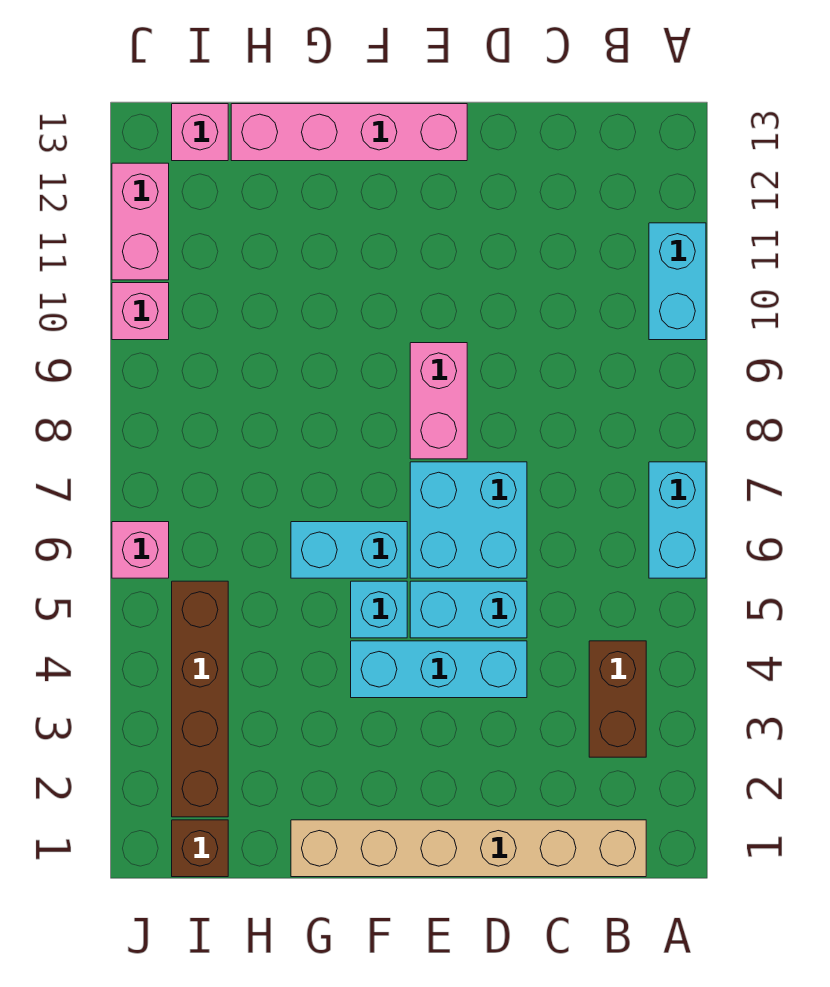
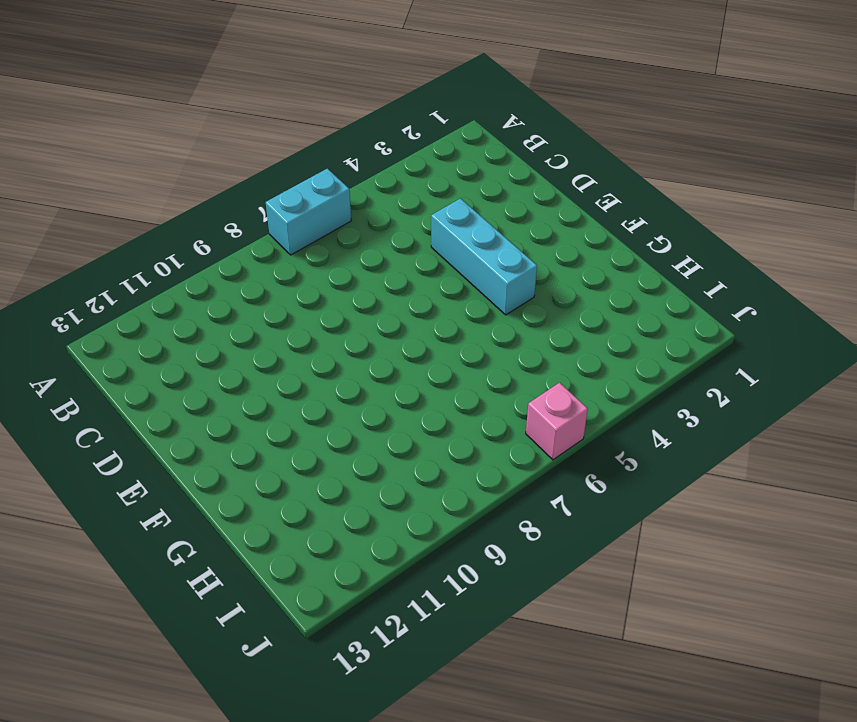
none -> cyan brick A10:A11 level 1
none -> tan brick B1:G1 level 1
none -> brown brick B3:B4 level 1

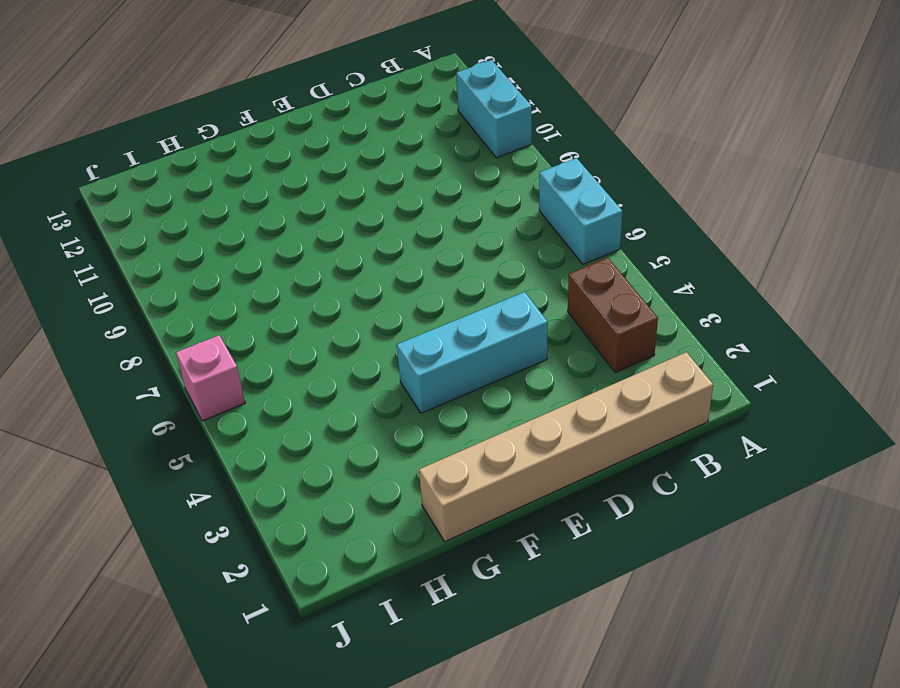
none -> cyan brick D5:E5 level 1
none -> cyan brick D6:E7 level 1
none -> pink brick E8:E9 level 1

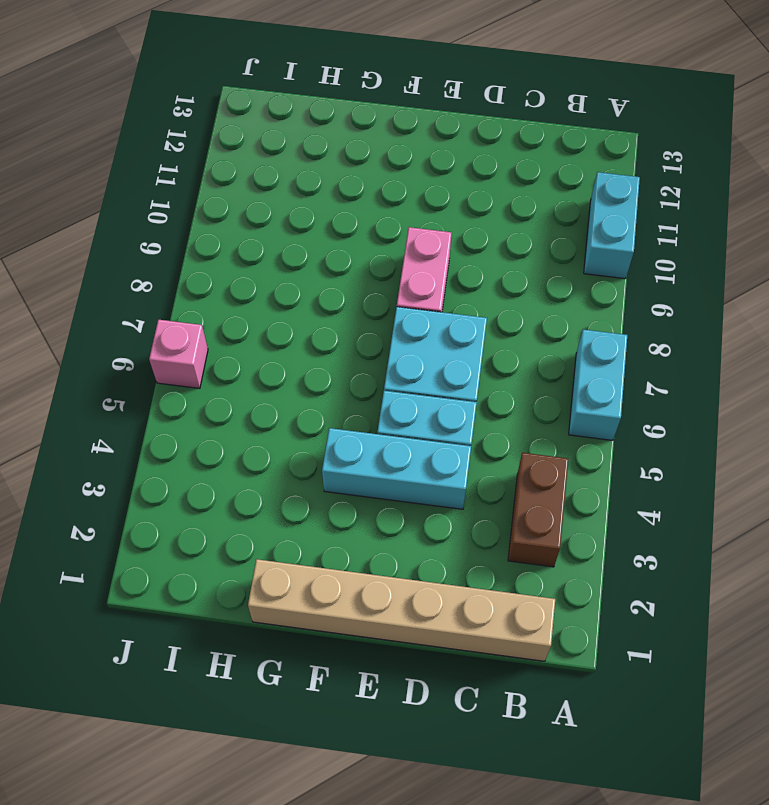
none -> pink brick E13:H13 level 1
none -> cyan brick F5 level 1
none -> cyan brick F6:G6 level 1

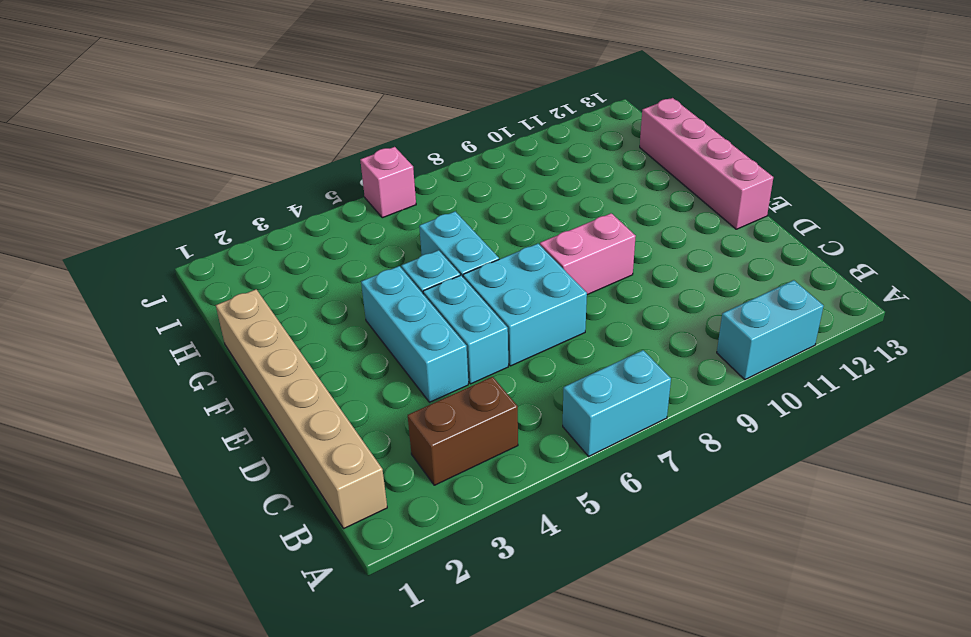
none -> brown brick I1 level 1
none -> brown brick I2:I5 level 1
none -> pink brick I13 level 1

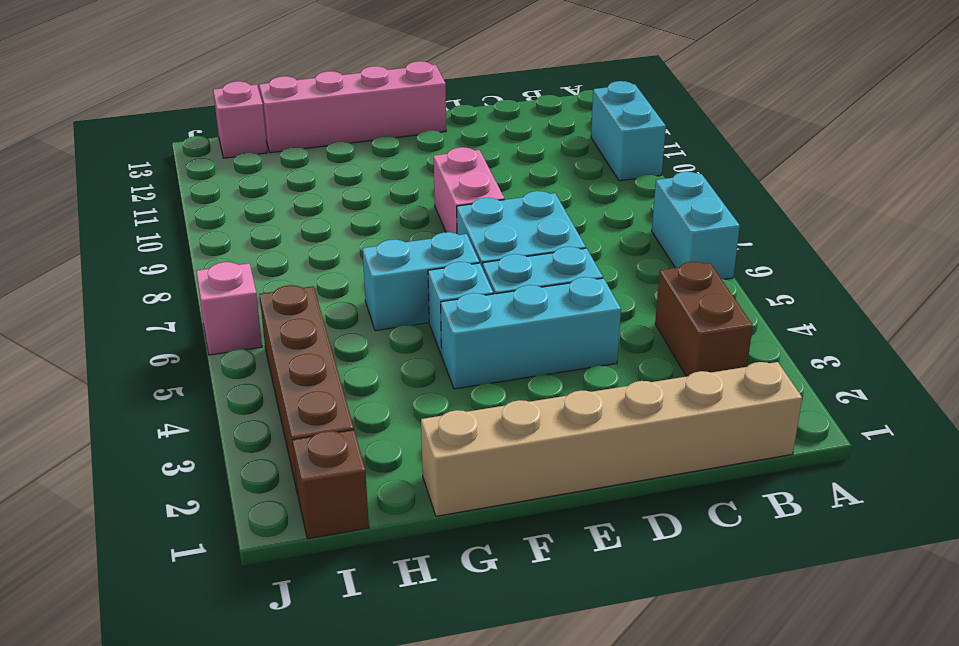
none -> pink brick J10 level 1
none -> pink brick J11:J12 level 1

